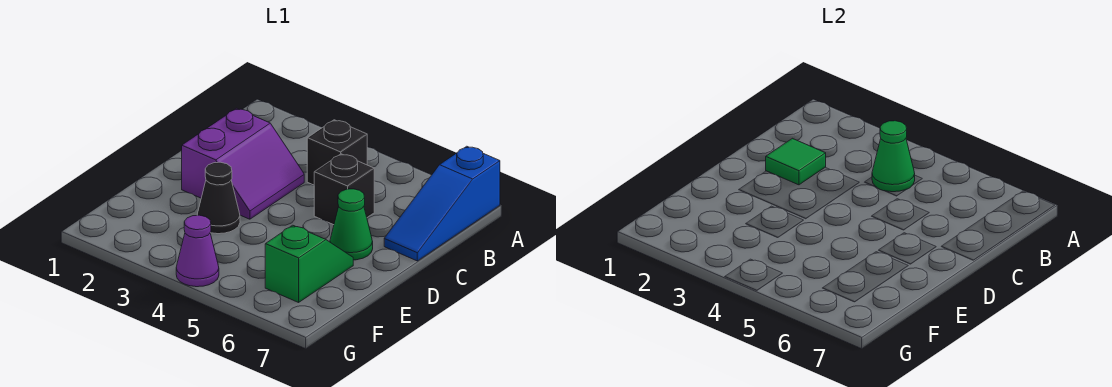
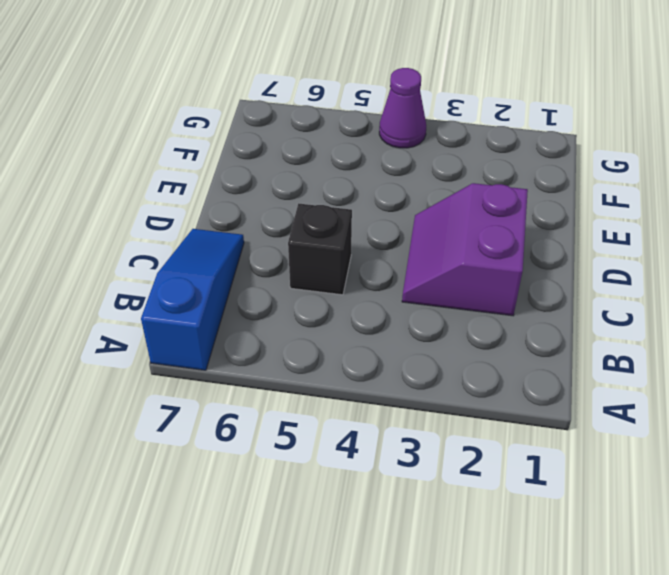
none -> black brick B4 level 1
none -> green cone D6 level 1

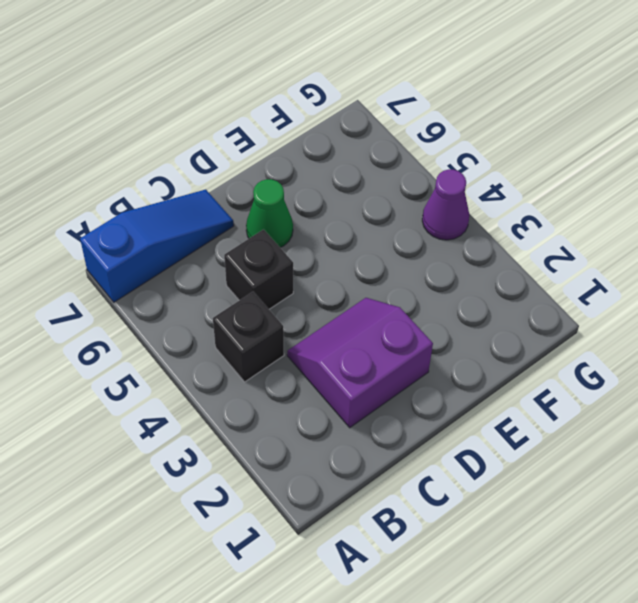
none -> black cone E3 level 1
none -> green slope E6:F6 level 1 top F

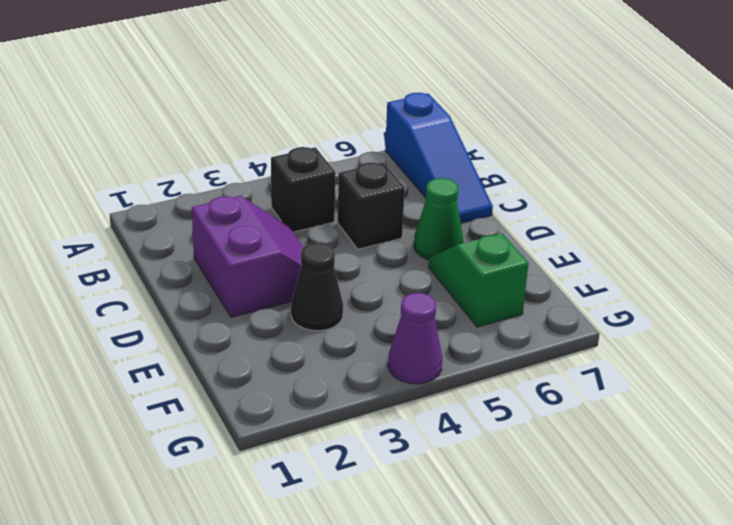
none -> green cone B4 level 2
none -> green tile C2 level 2

